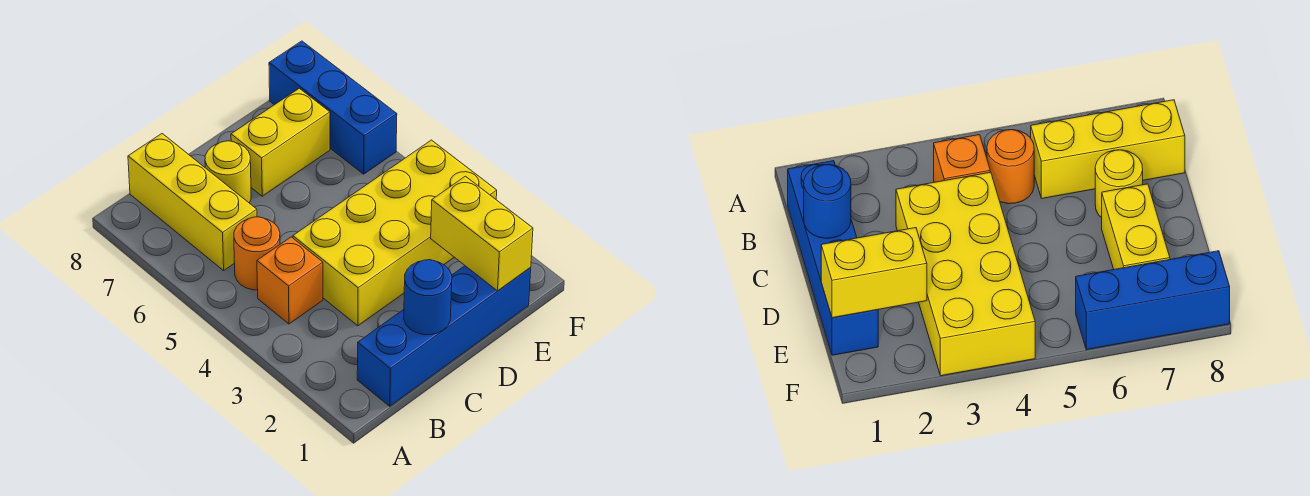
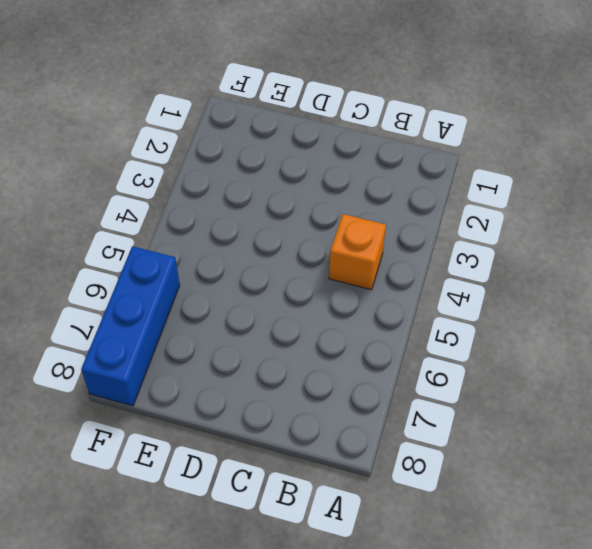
none -> blue brick B1:E1 level 1
none -> orange round brick B5 level 1

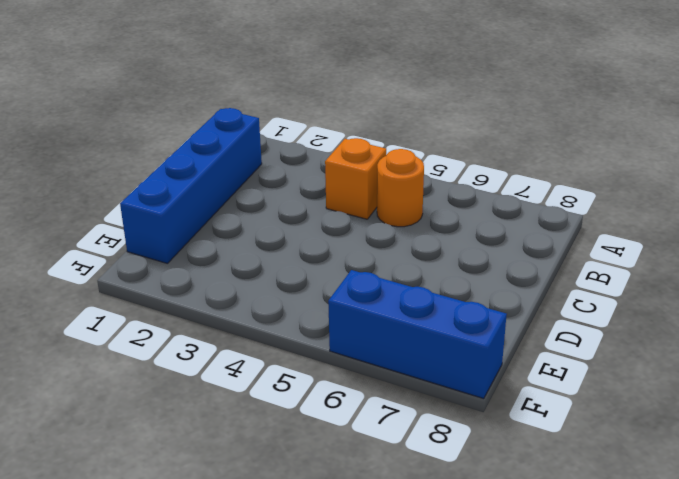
none -> yellow brick B6:B8 level 1
none -> yellow brick C3:F4 level 1

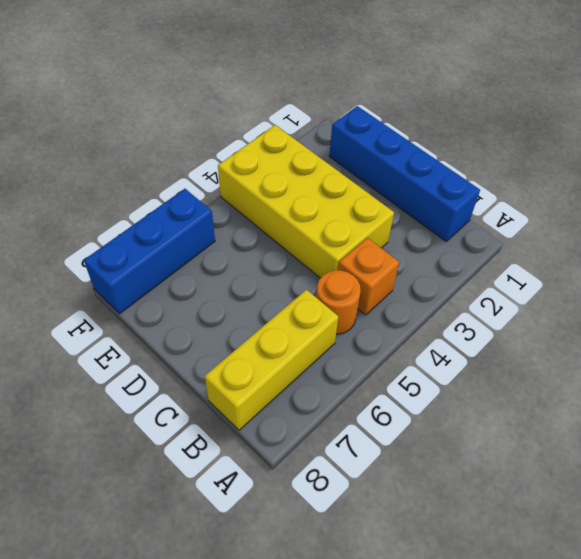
none -> yellow round brick C7 level 1
none -> yellow brick D7:E7 level 1

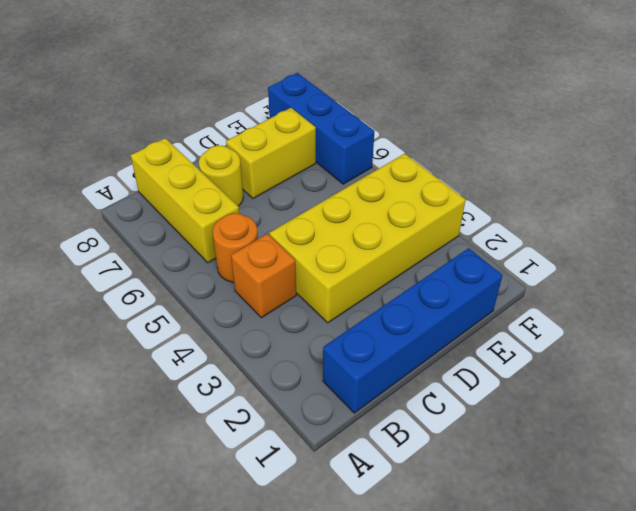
none -> blue round brick C1 level 2
none -> yellow brick E1:E2 level 2

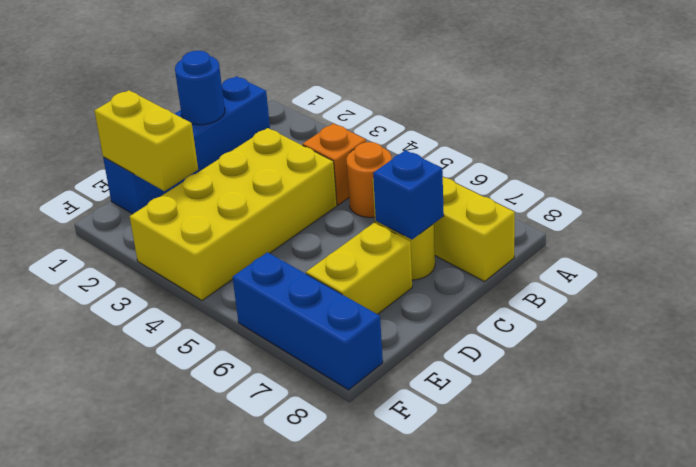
blue brick C7 level 2 -> none

